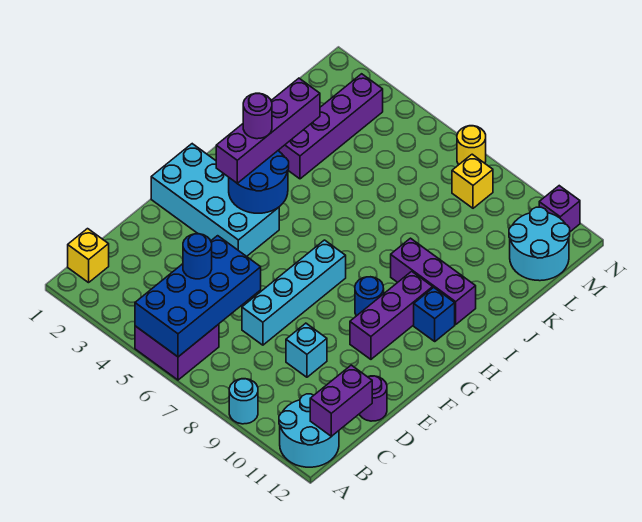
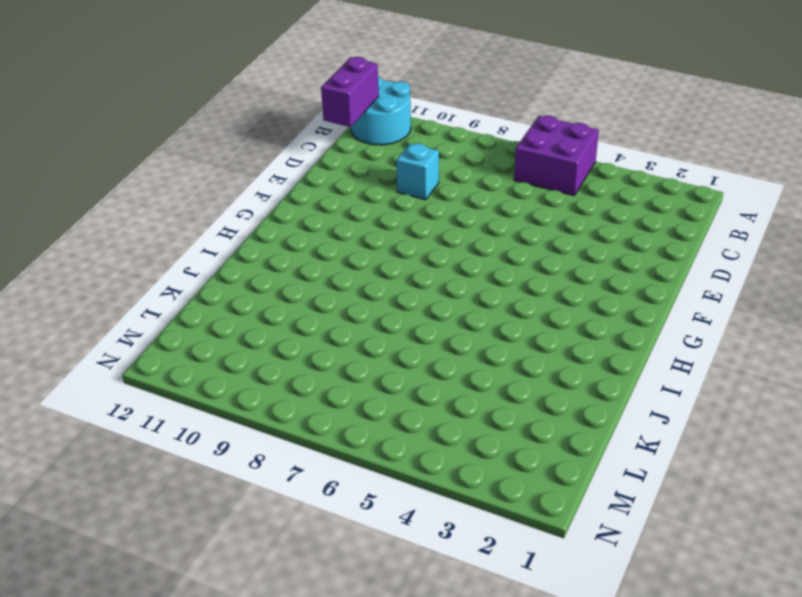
none -> cyan round brick A9 level 1
none -> yellow brick B1 level 1
none -> cyan brick D7:G7 level 1

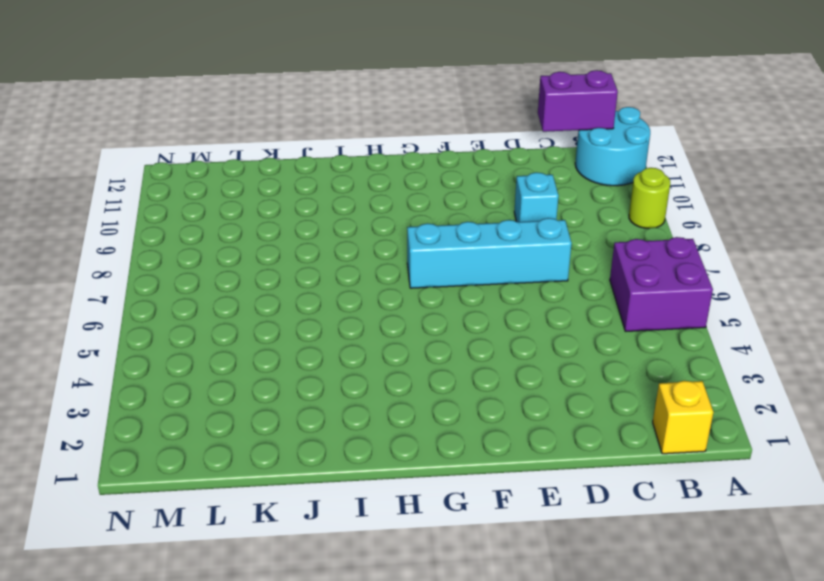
lime round brick A9 level 1 -> cyan round brick A9 level 1
none -> purple round brick D12 level 1
none -> cyan brick F1:G4 level 1
none -> purple brick F10:H10 level 1

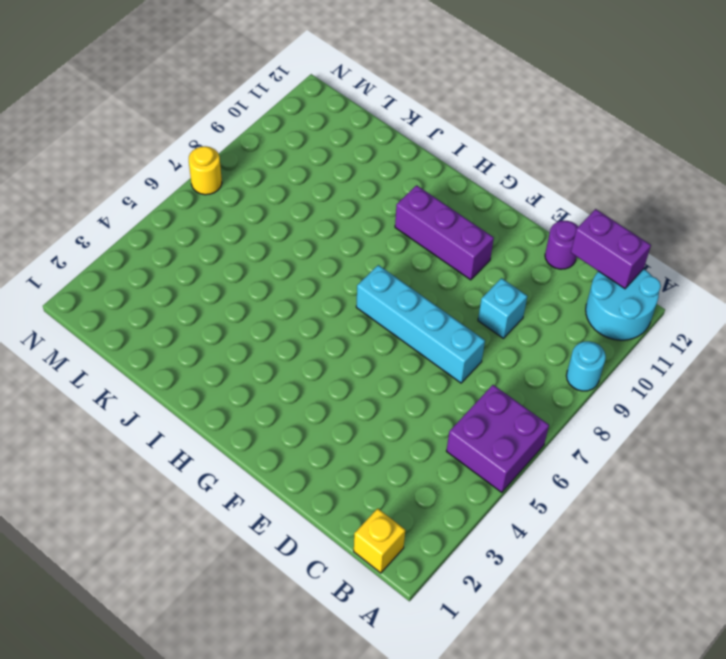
none -> cyan brick F1:G4 level 1
none -> blue round brick G9 level 1
none -> blue brick H11 level 1

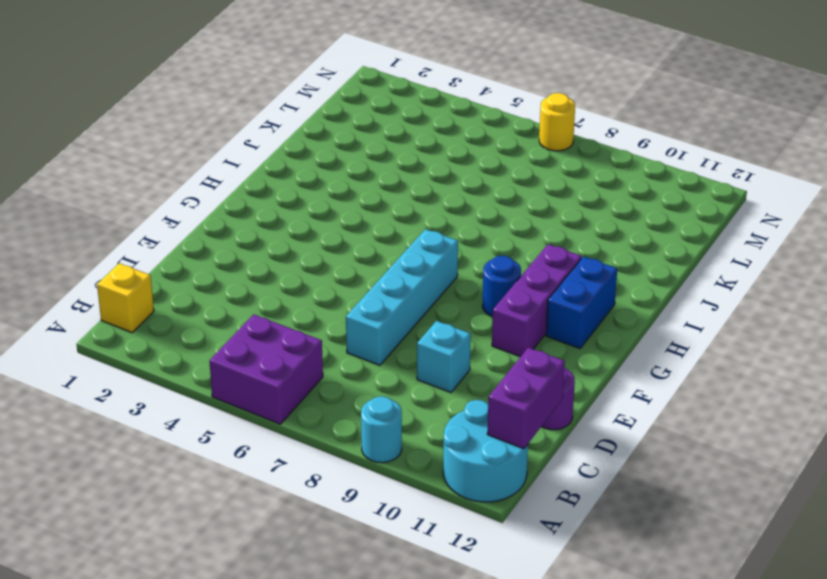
blue brick G11:H11 level 1 -> blue brick H11 level 1
none -> cyan brick F1:G4 level 1
none -> purple brick I9:I11 level 1
none -> purple brick J3:M3 level 1

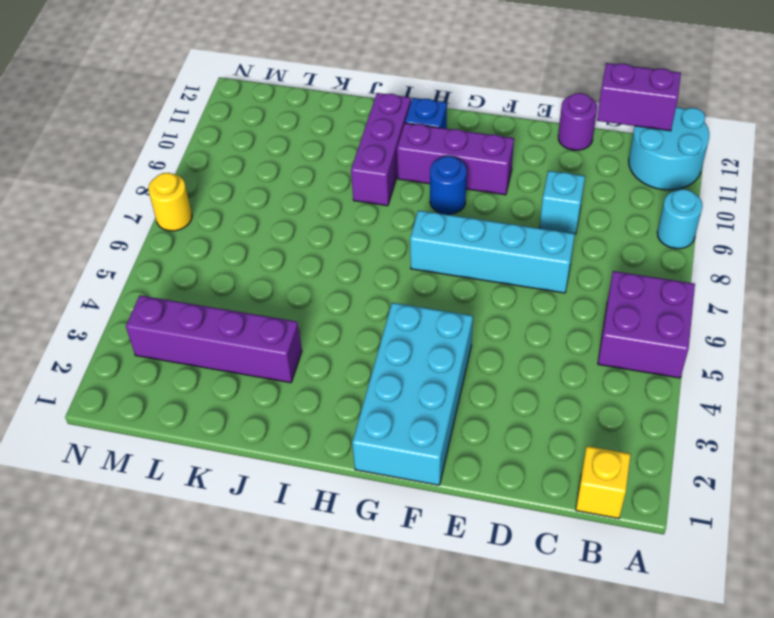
none -> cyan round brick L11:M12 level 1
none -> yellow brick M8 level 1
none -> purple brick N11 level 1

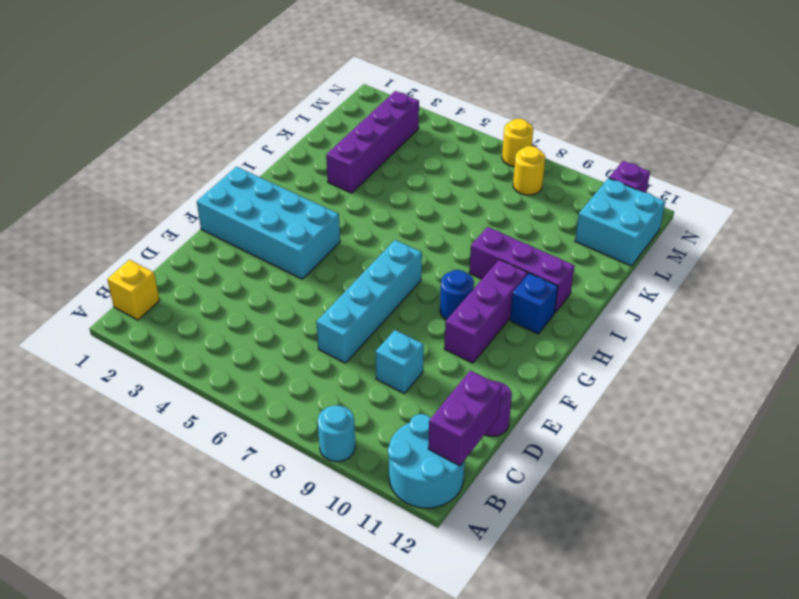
cyan brick L11:M12 level 1 -> cyan round brick L11:M12 level 1
yellow round brick M8 level 1 -> yellow brick M8 level 1
none -> purple brick A5:B6 level 1
none -> blue brick A5:D6 level 2
none -> blue round brick G3:H4 level 2

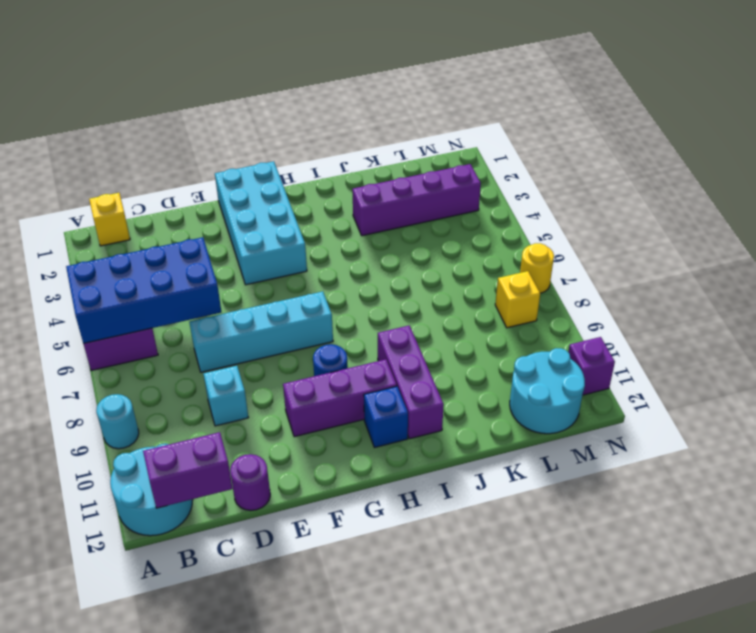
none -> blue round brick G3:H4 level 2
none -> blue round brick C5 level 3
none -> purple brick G3:J3 level 3

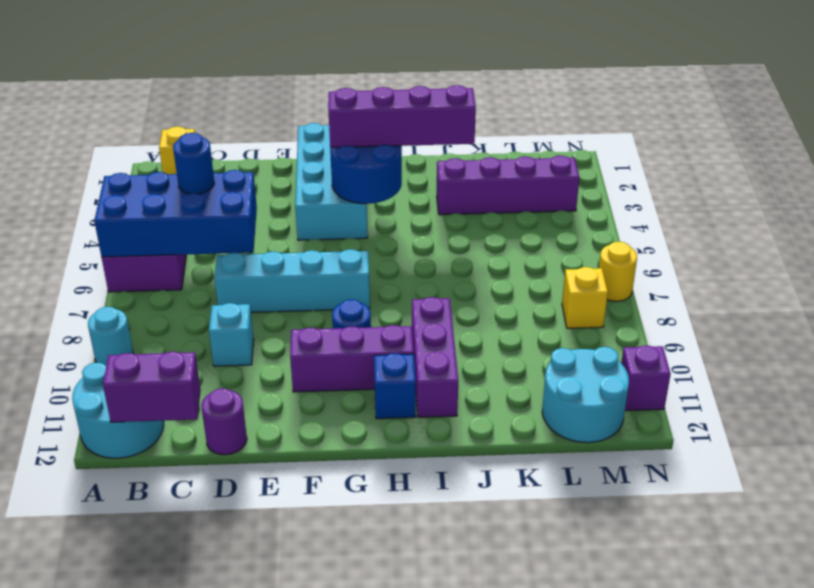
none -> purple round brick H3 level 4

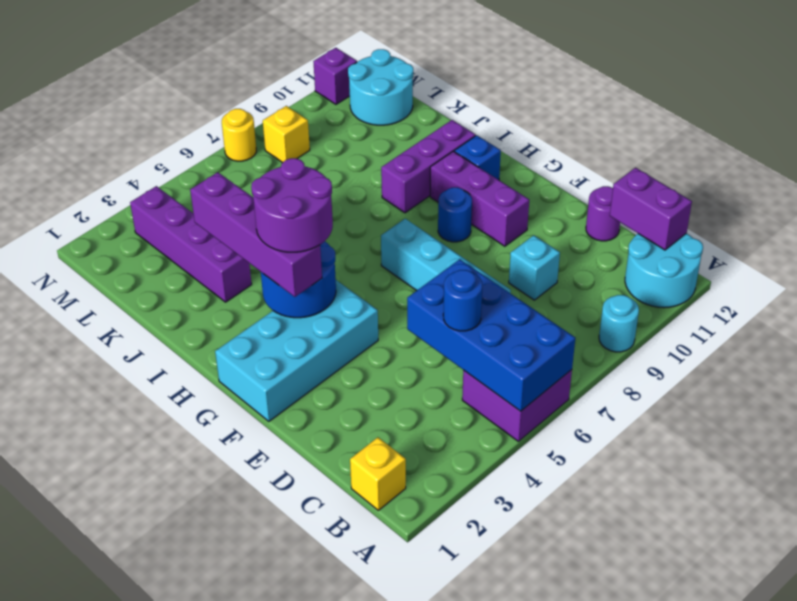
purple round brick G3:H4 level 4 -> purple round brick H3 level 4

